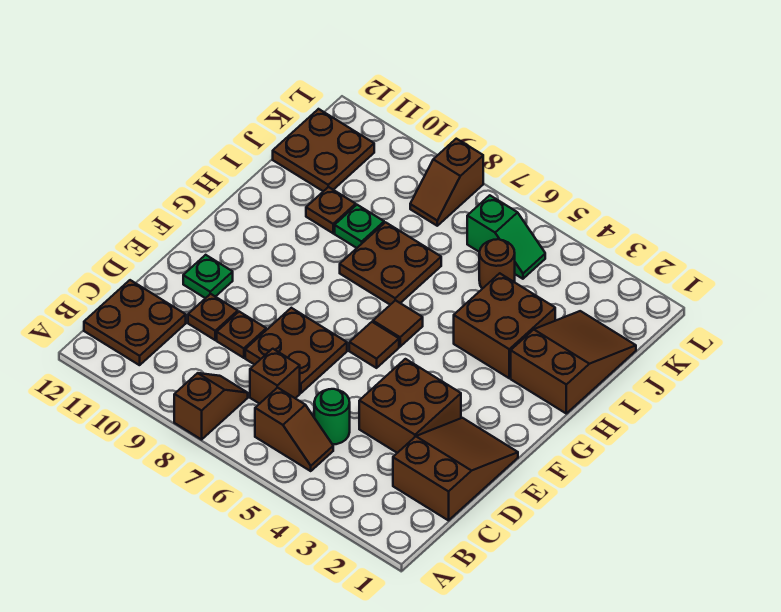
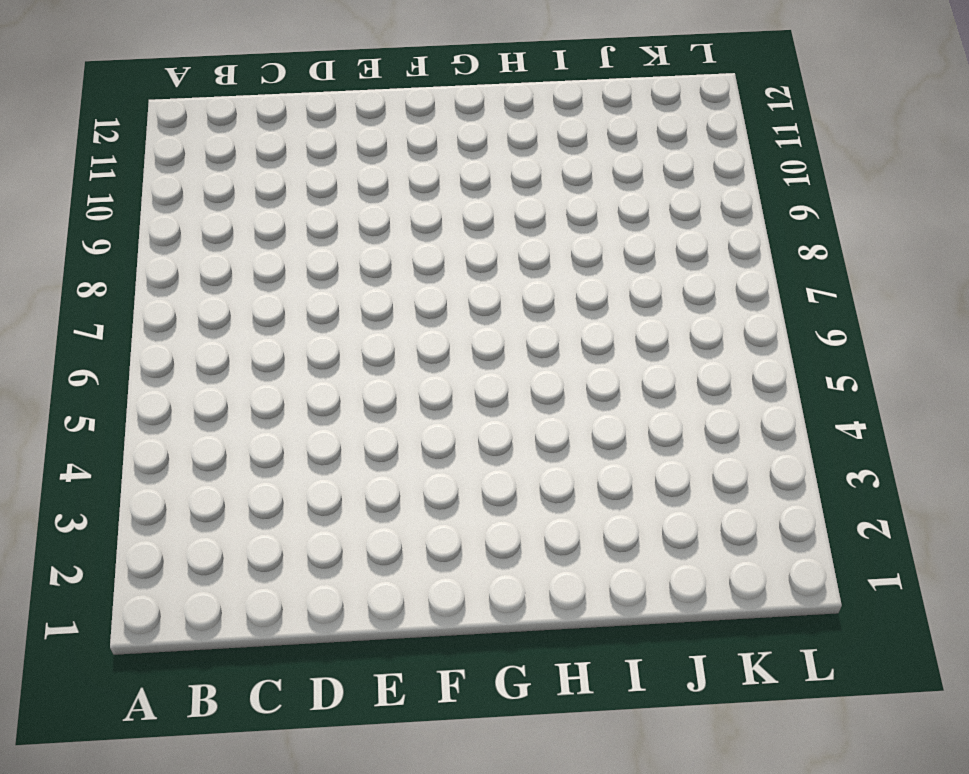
none -> brown slope A8:B8 level 1 top A
none -> brown slope B5:B6 level 1 top 6
none -> brown plate B11:C12 level 1

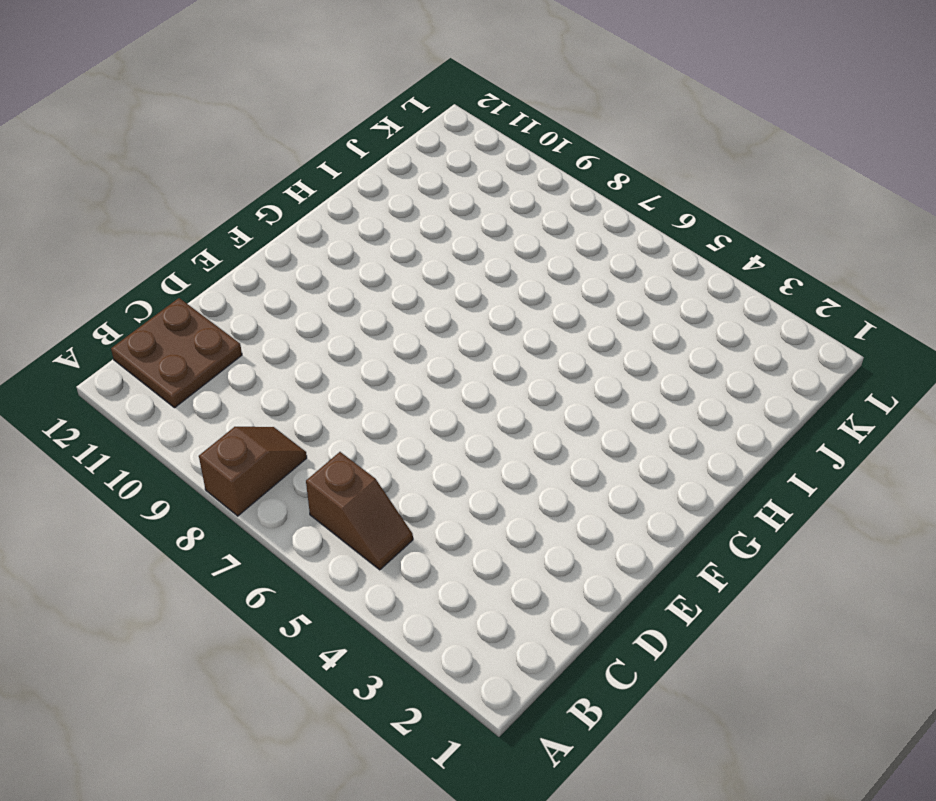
none -> brown slope C1:E2 level 1 top C
none -> green round brick C5 level 1
none -> brown brick C7 level 1

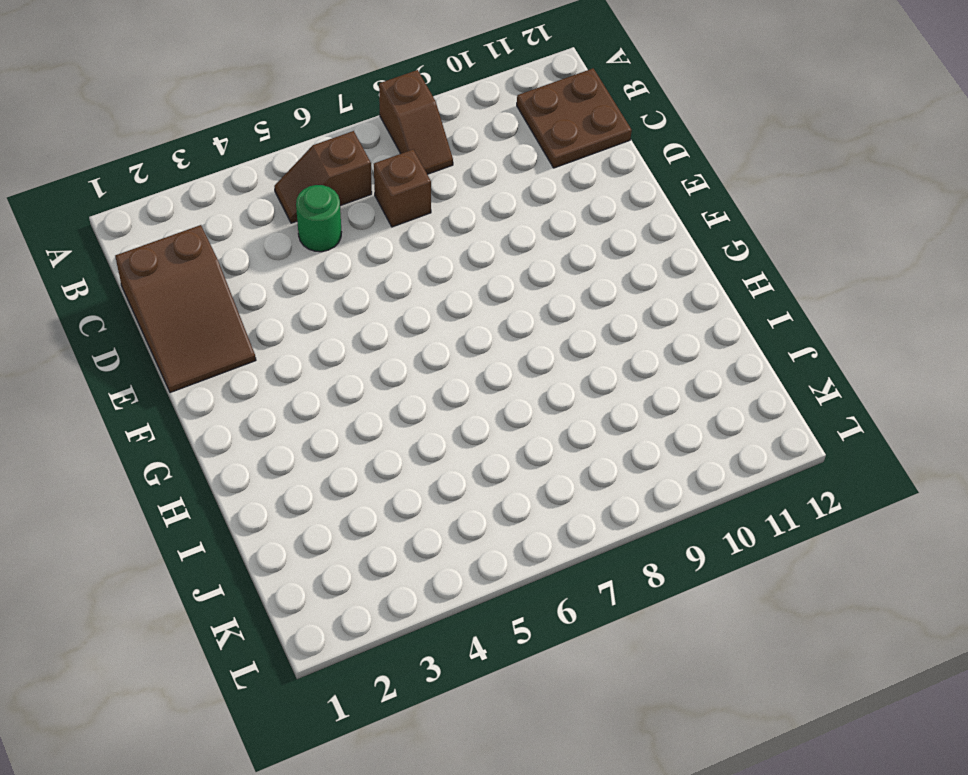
none -> brown brick D3:E4 level 1
none -> brown plate D7:E8 level 1
none -> brown plate D9 level 1

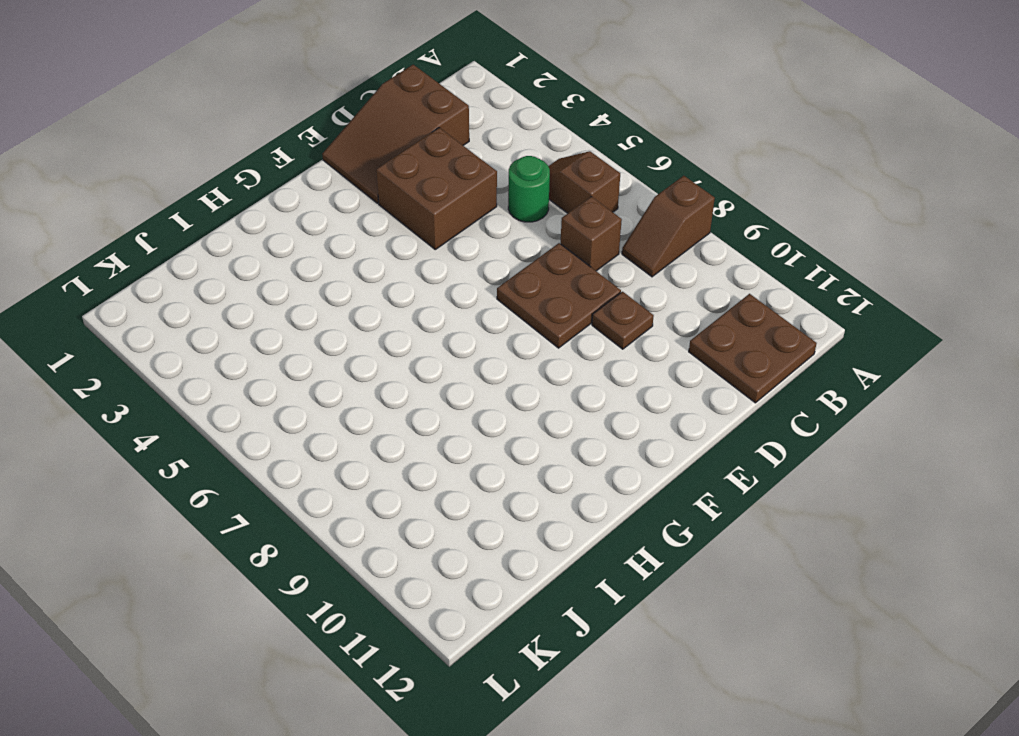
none -> brown plate D10 level 1
none -> green plate E11 level 1
none -> brown tile F6 level 1

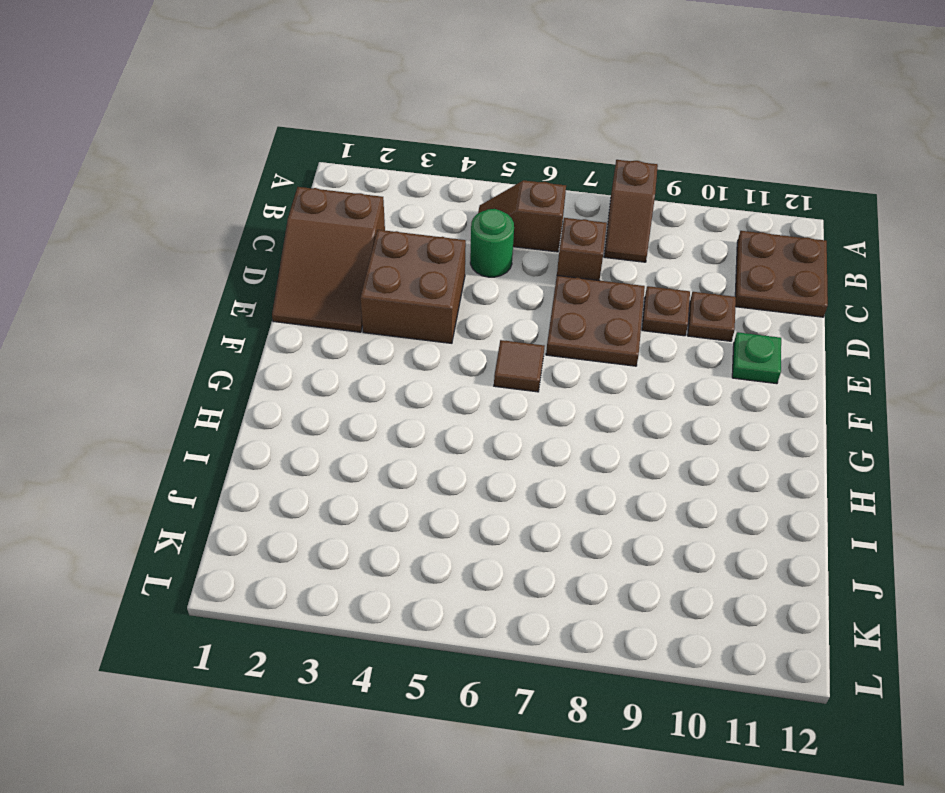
none -> brown tile G6 level 1
none -> brown slope H1:J2 level 1 top H
none -> brown brick H3:I4 level 1

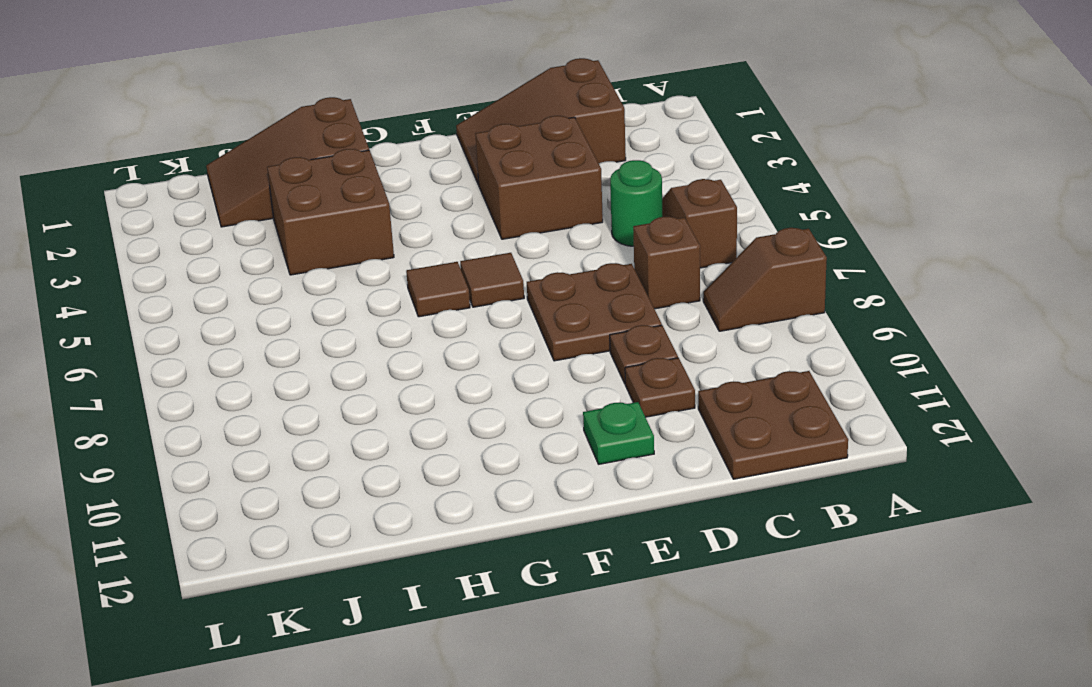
none -> brown plate H7:I8 level 1
none -> green plate I9 level 1
none -> brown plate I10 level 1

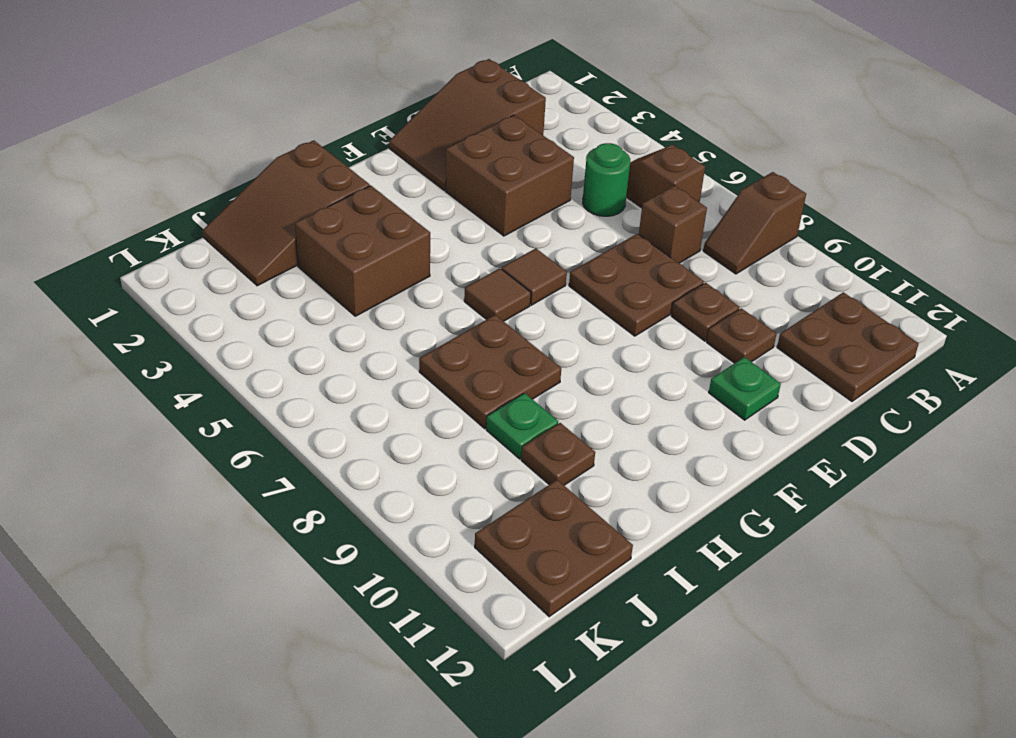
none -> brown round brick J5 level 1
none -> green slope K5:K6 level 1 top 6
none -> brown slope K8:L8 level 1 top L

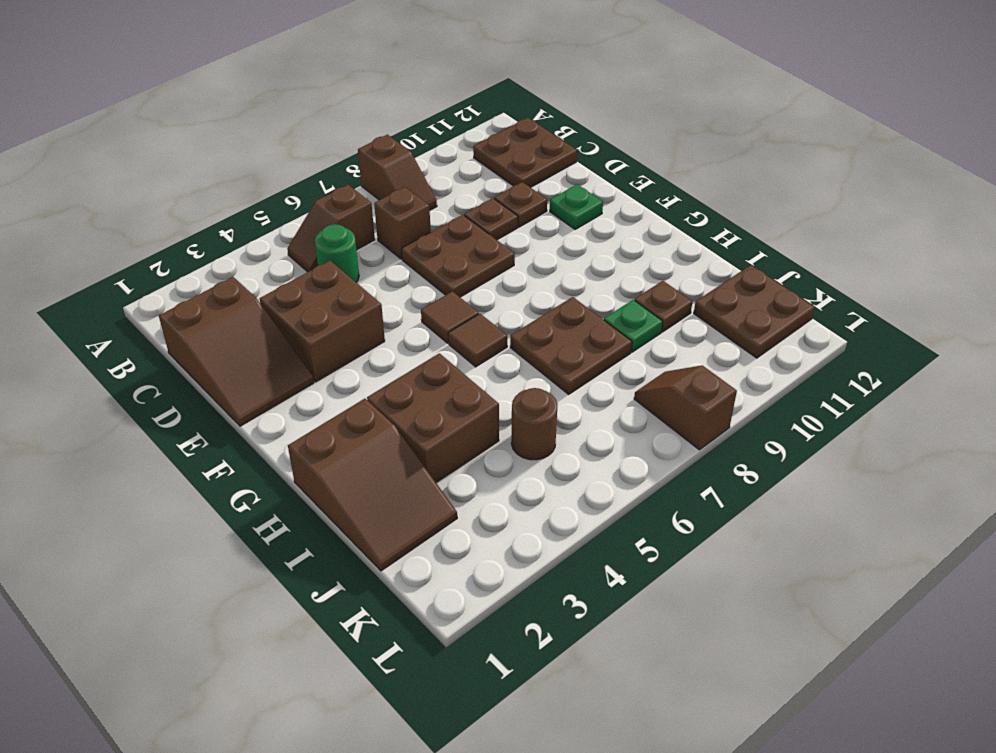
none -> green slope K5:K6 level 1 top 6

